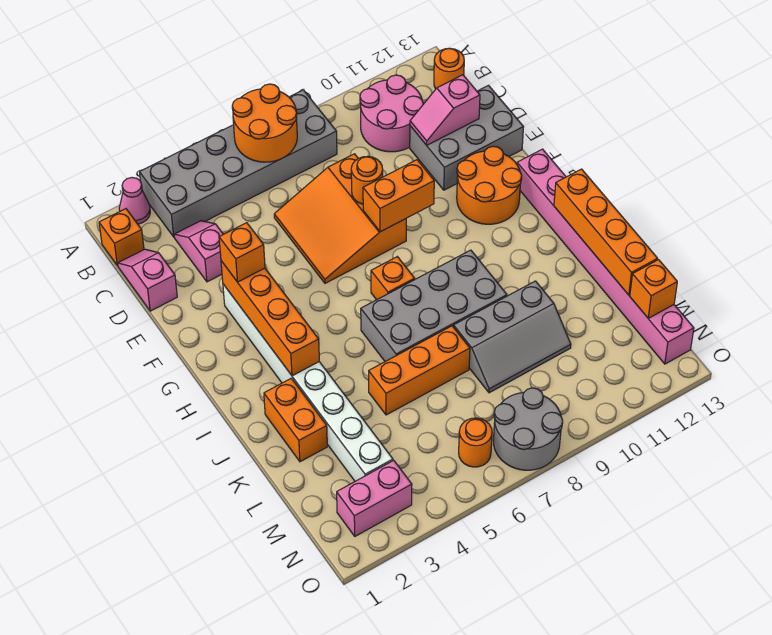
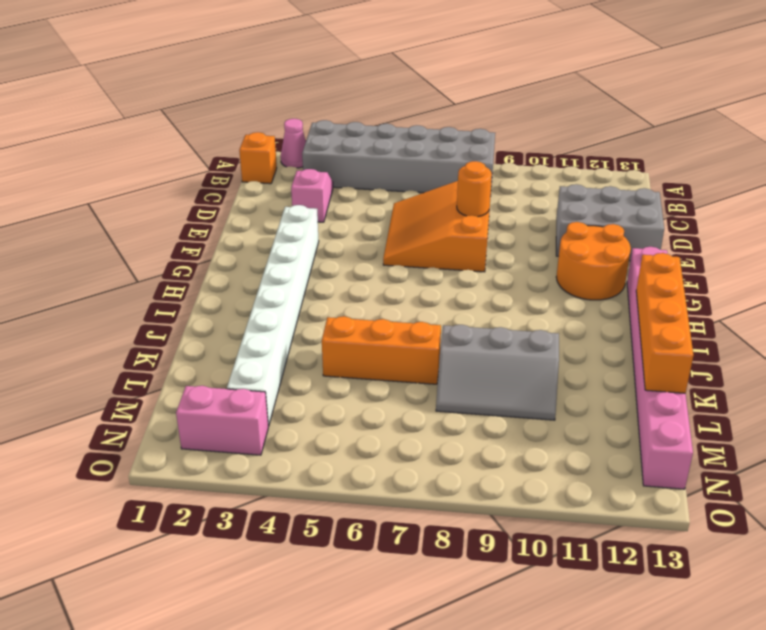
none -> pink round brick B10:C11 level 1
none -> orange round brick B13 level 1
none -> pink slope C1:D1 level 1 top D

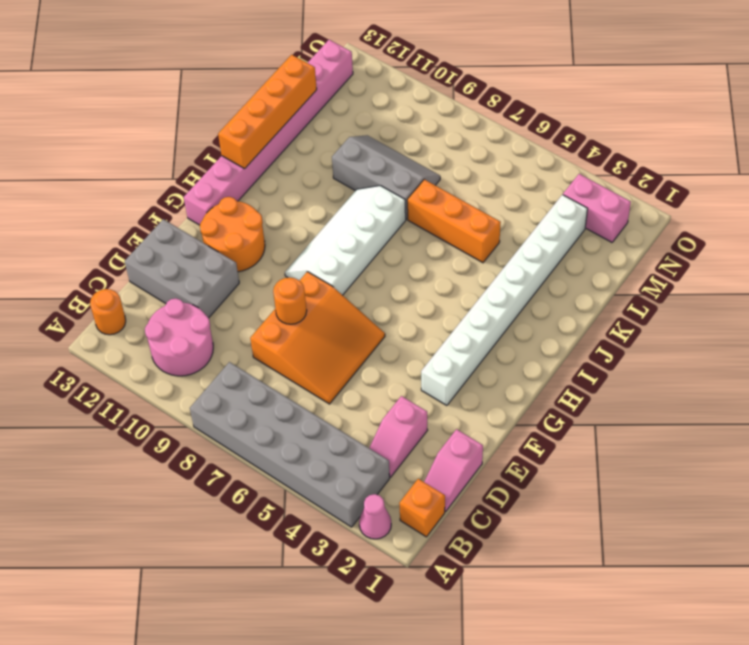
white slope G8:J9 level 1 top 8 -> grey brick I6:J9 level 1
none -> orange brick H7 level 1
none -> orange brick J2:K2 level 1
none -> orange round brick N6 level 1

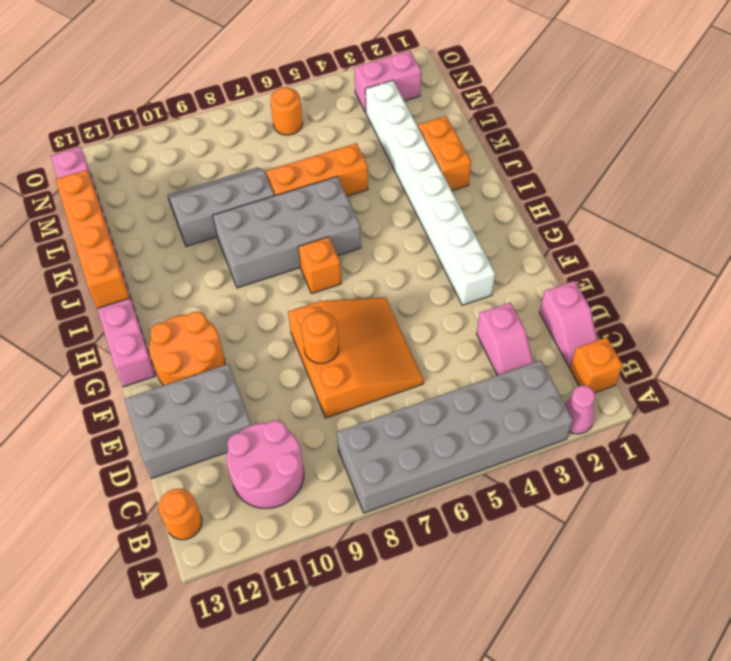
none -> grey round brick N7:O8 level 1
none -> orange round brick A6:B7 level 2
none -> pink slope D11:D12 level 2 top 12

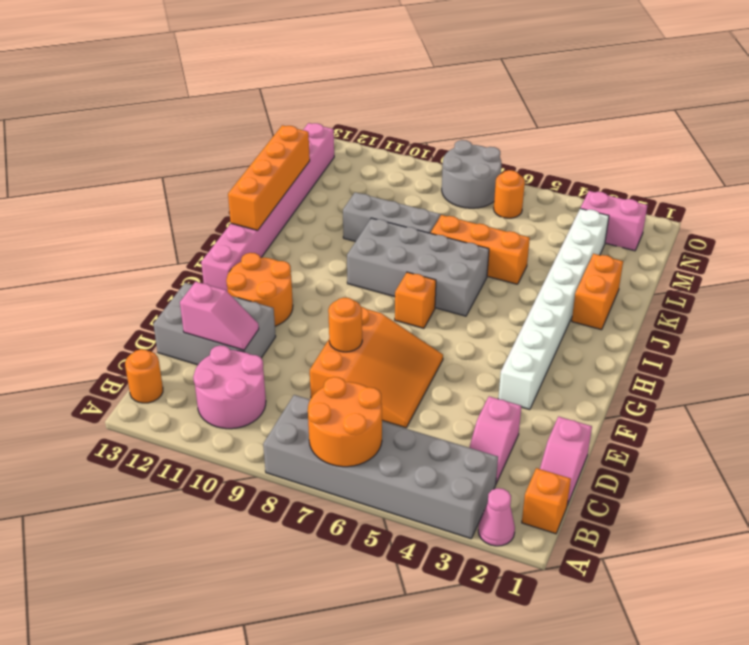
none -> orange brick F3:I3 level 2
none -> orange brick F8:F9 level 2
none -> orange brick M13 level 2

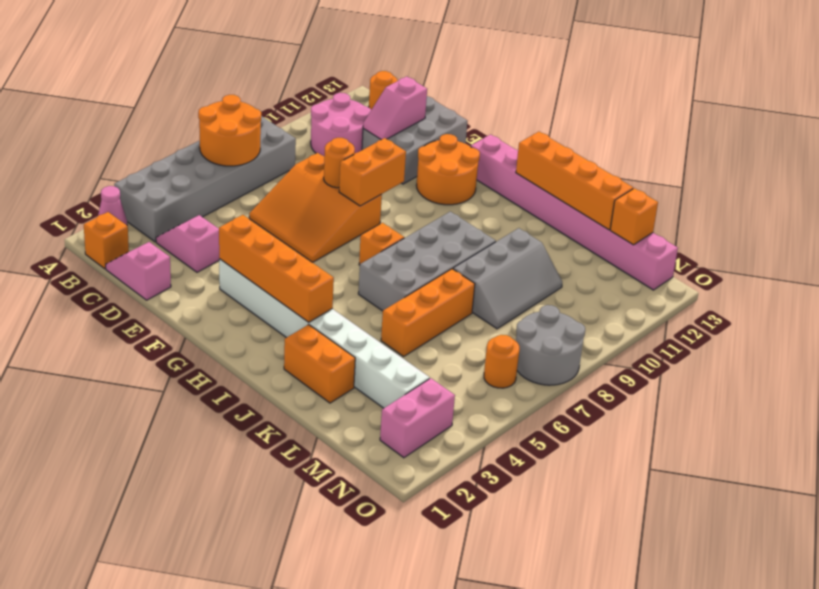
none -> orange brick F3 level 3

